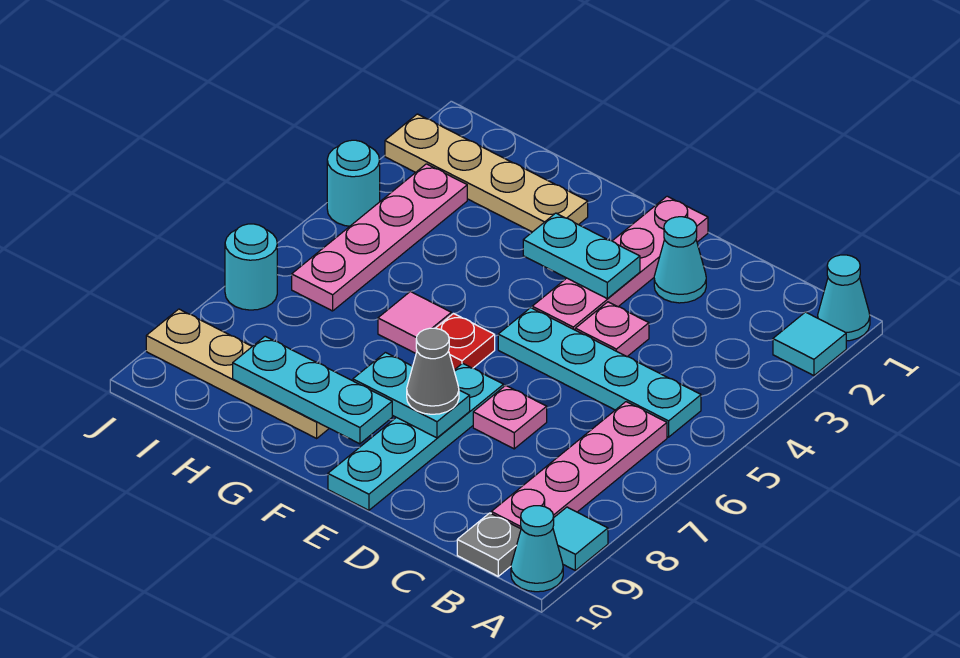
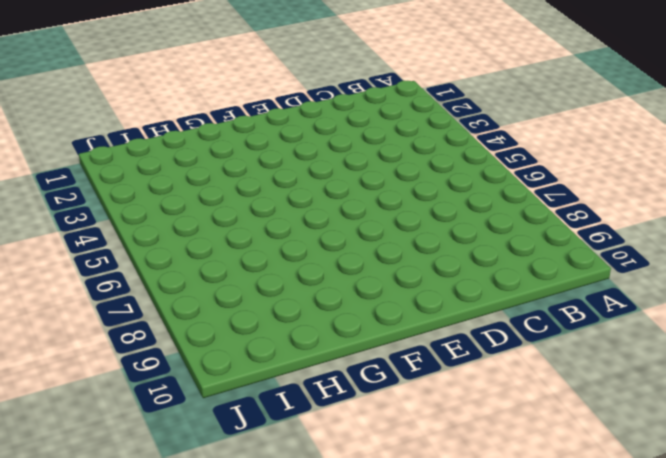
none -> cyan cone A1 level 1
none -> cyan tile A2 level 1
none -> cyan tile A9 level 1

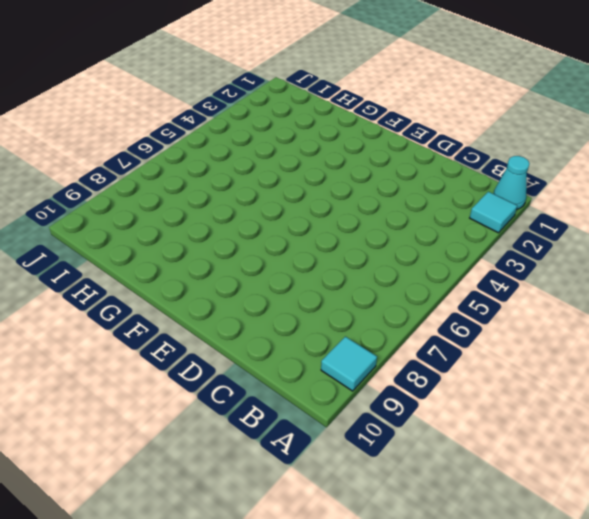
none -> cyan cone A10 level 1
none -> cyan plate B5:E5 level 1
none -> pink plate B6:B9 level 1

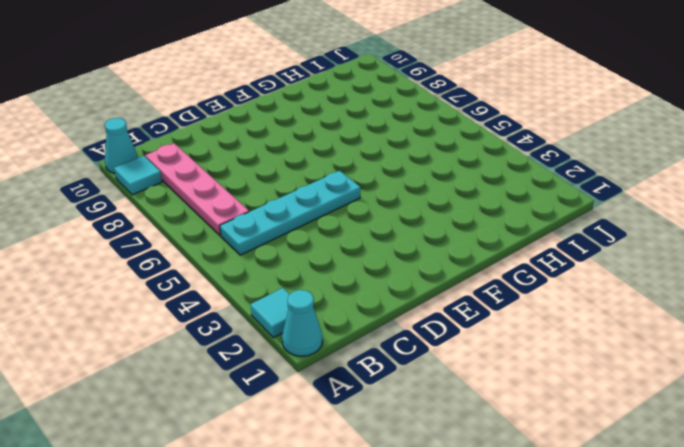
none -> grey plate B10 level 1
none -> cyan cone D2 level 1
none -> pink plate D4 level 1

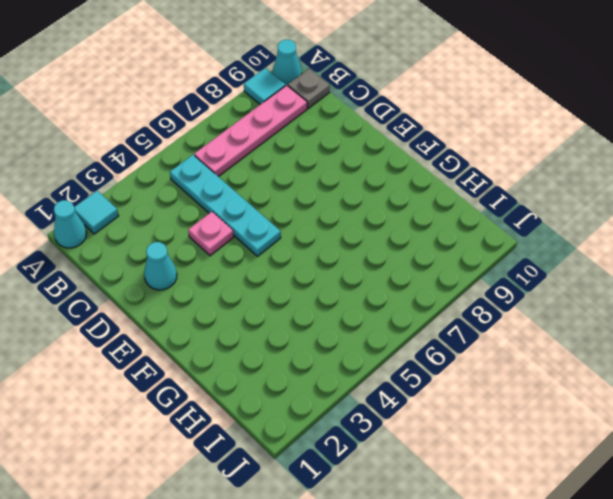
none -> pink plate D7 level 1
none -> pink plate E1:E4 level 1
none -> cyan plate E7:E10 level 1

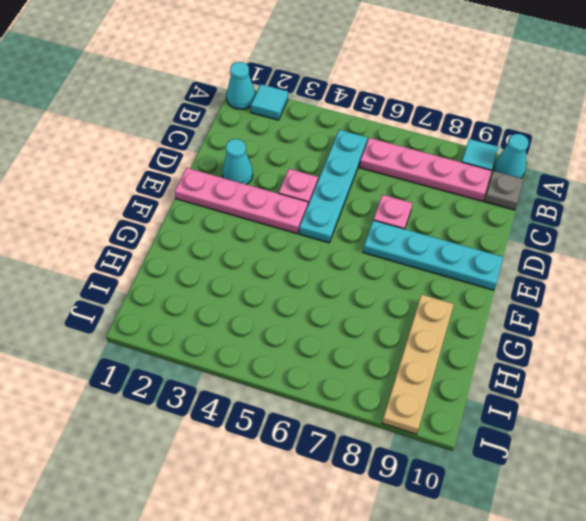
none -> red plate F6 level 1
none -> tan plate G2:J2 level 1
none -> pink tile G6 level 1

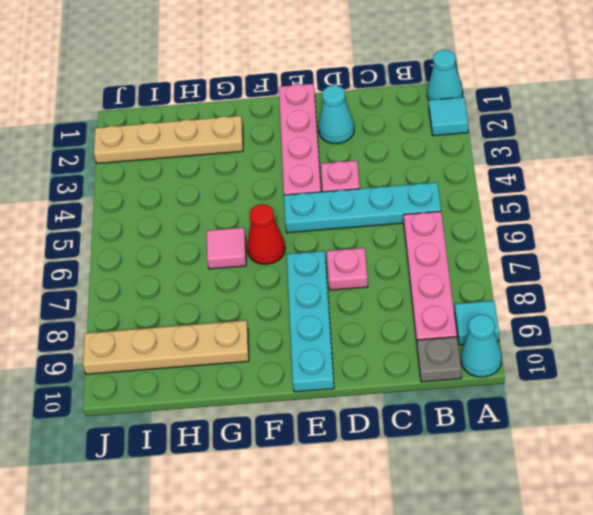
red cone F6 level 1 -> red plate F6 level 1
none -> pink plate I3:I6 level 1
none -> cyan round brick J4 level 1
none -> cyan round brick J7 level 1

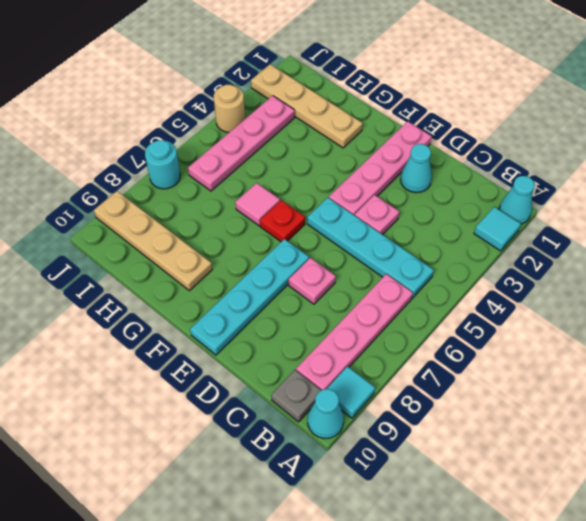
tan round brick J4 level 1 -> cyan round brick J4 level 1
none -> cyan plate E3:F3 level 2
none -> cyan plate E8:F8 level 2
none -> cyan plate F9:H9 level 2

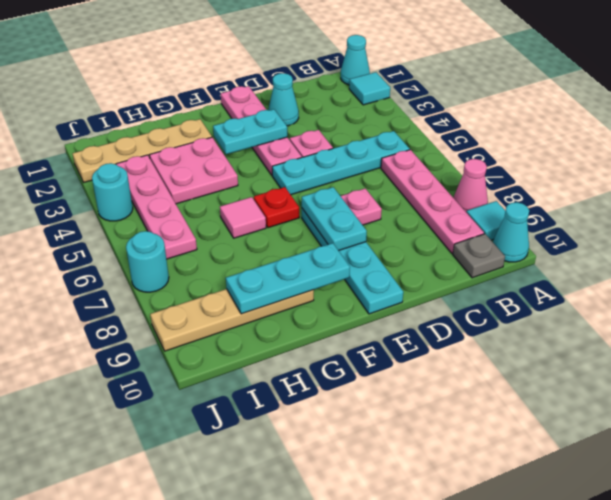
pink cone A8 level 1 -> none
cyan plate E7:E8 level 2 -> cyan plate E8:F8 level 2
pink plate G3:H4 level 1 -> none
none -> grey cone E8 level 3

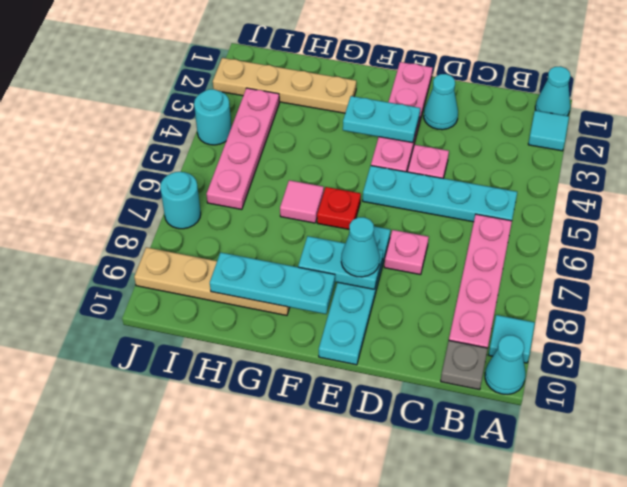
cyan cone E8 level 3 -> grey cone E8 level 3

